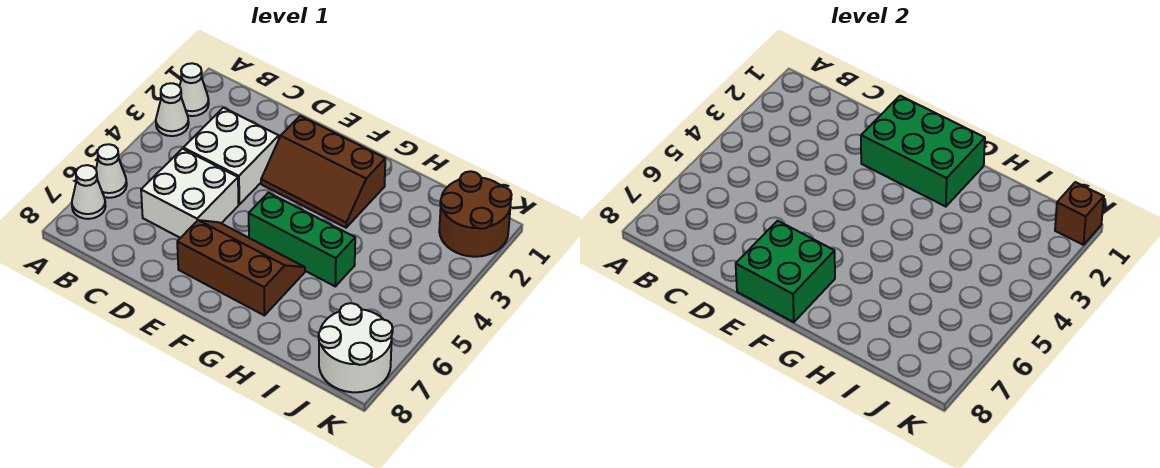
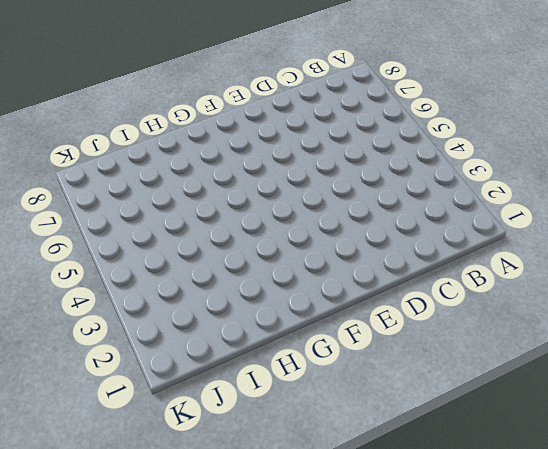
none -> white cone A2 level 1
none -> white cone A3 level 1
none -> white cone A6 level 1

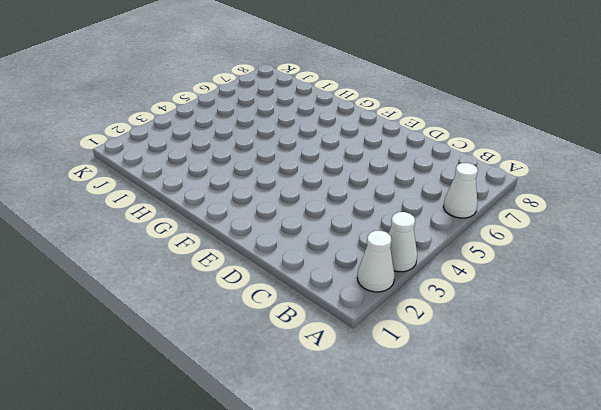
none -> white cone A7 level 1
none -> white brick C3:D4 level 1
none -> white brick C5:D6 level 1

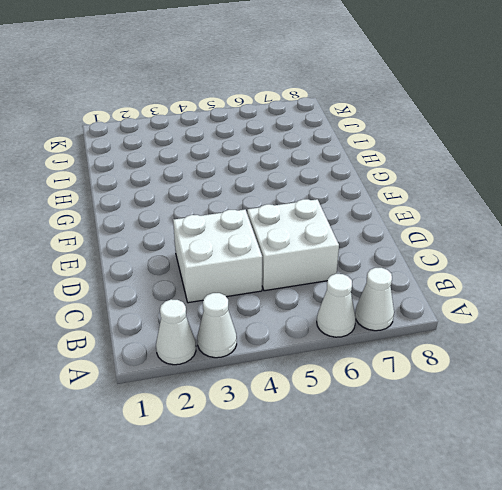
none -> brown slope E2:G3 level 1 top 2
none -> brown slope E6:G7 level 1 top 7
none -> green brick F5:H5 level 1

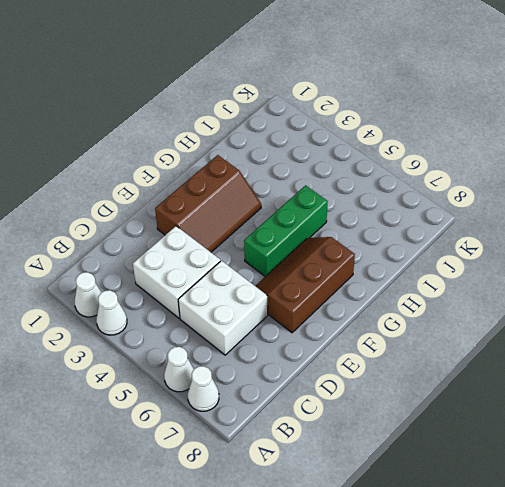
none -> brown round brick J1:K2 level 1
none -> white round brick J7:K8 level 1
none -> green brick E1:G2 level 2

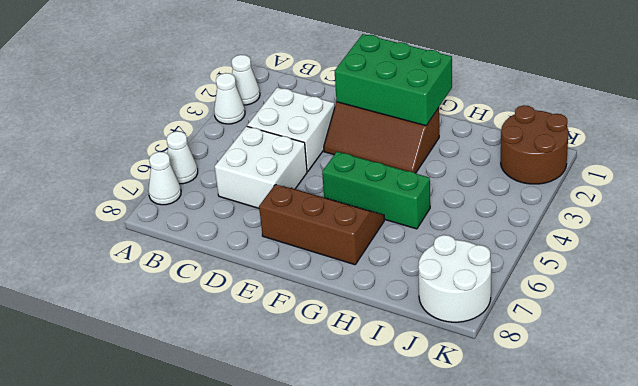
none -> green brick E7:F8 level 2
none -> brown brick K1 level 2

